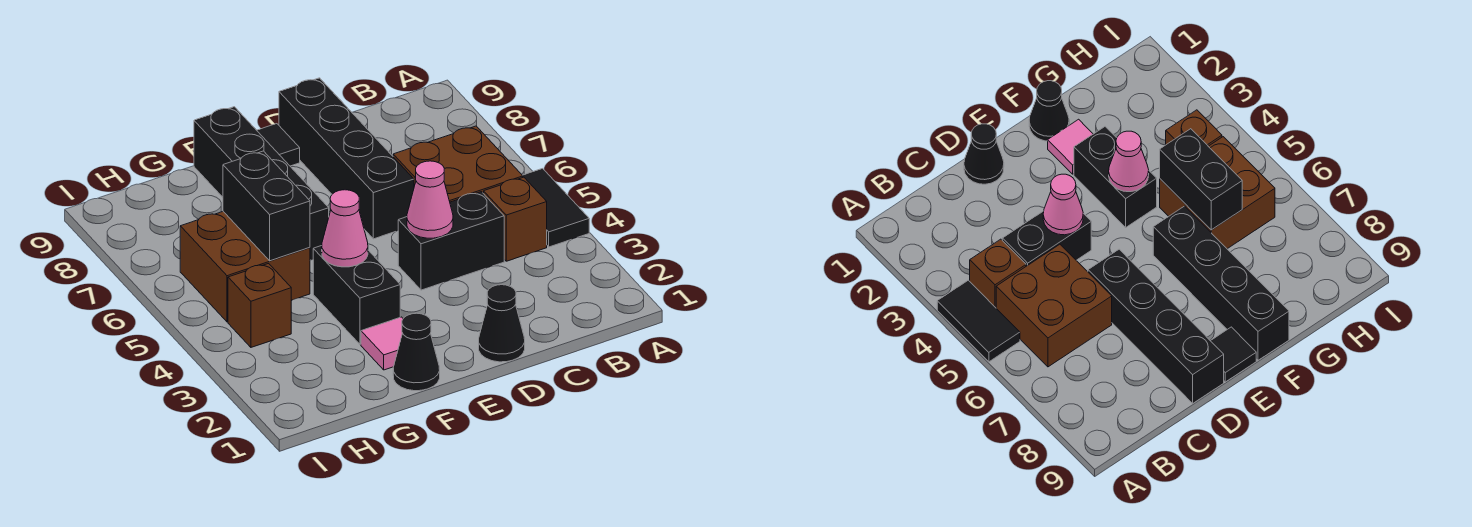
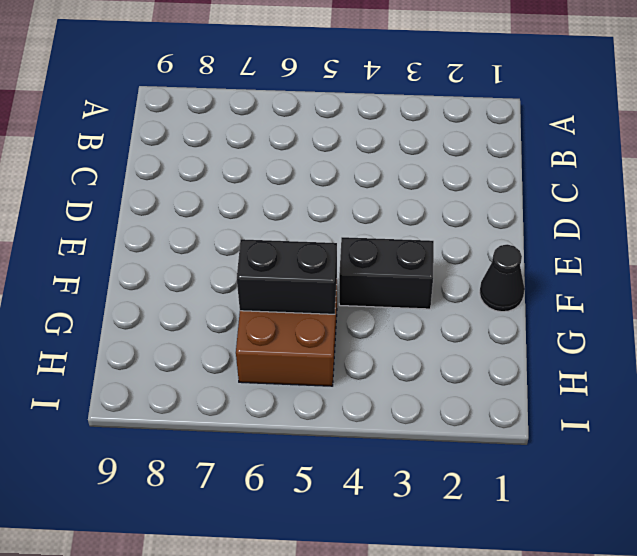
none -> black tile A4:A5 level 1
none -> brown brick B4 level 1
none -> brown brick B5:C6 level 1

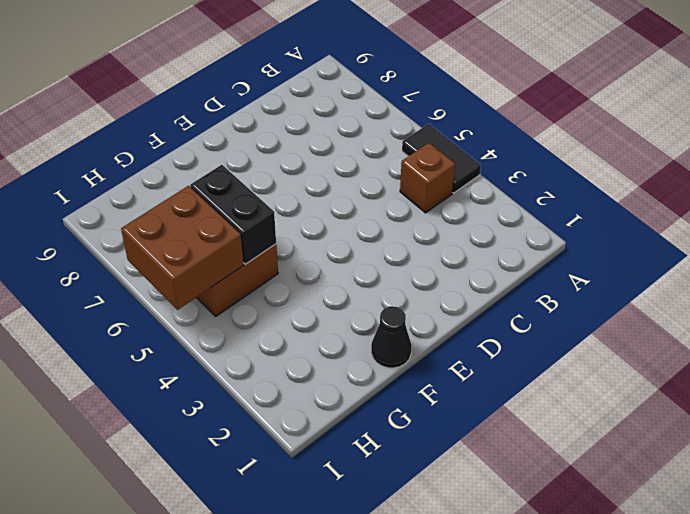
brown brick H5:I6 level 2 -> brown brick B5:C6 level 1
none -> black brick C4:D4 level 1
none -> black cone D1 level 1
none -> black brick D6:D9 level 1

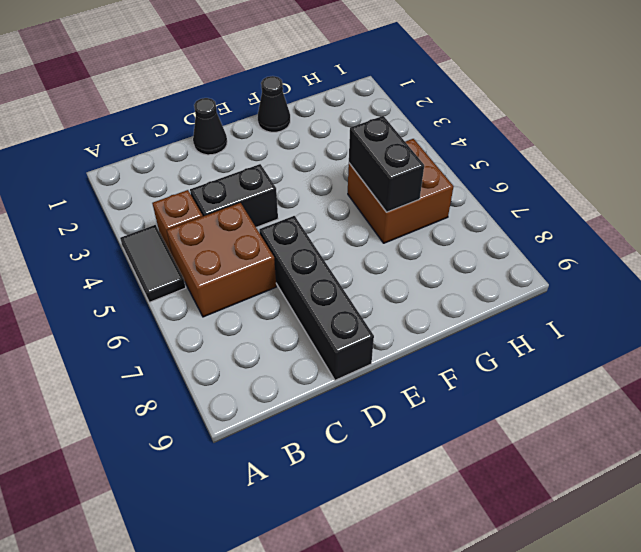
none -> black tile E9 level 1
none -> pink tile F2 level 1
none -> black brick F3:F4 level 1

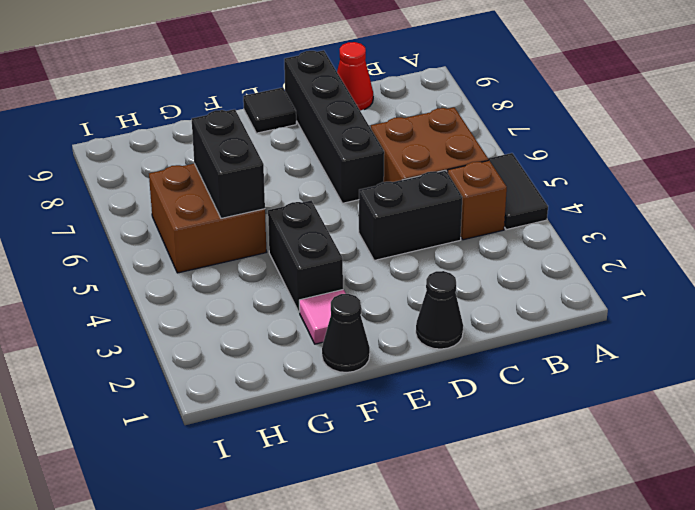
red cone C9 level 1 -> none
none -> black brick F6:F9 level 1
none -> brown brick H4 level 1
none -> pink cone D4 level 2

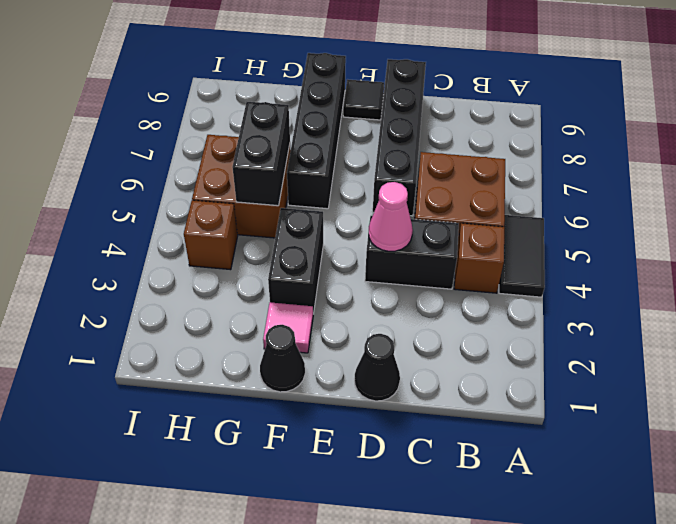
none -> pink cone F4 level 2

